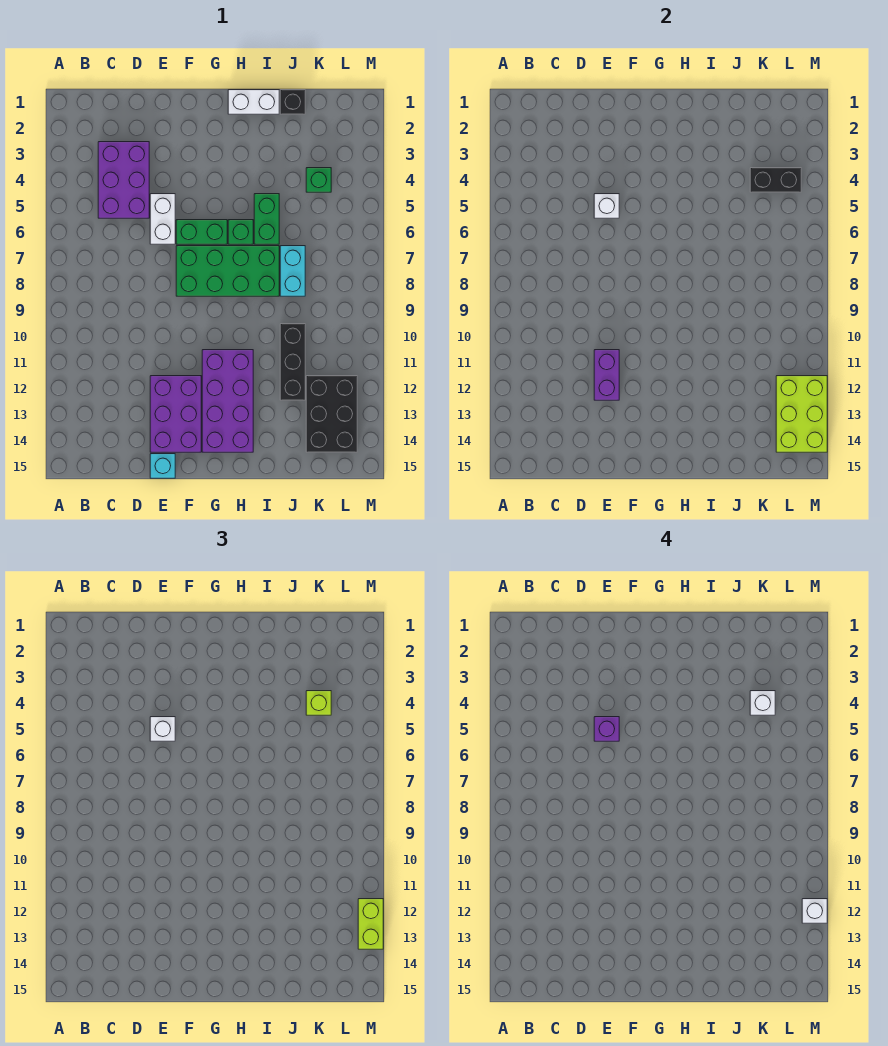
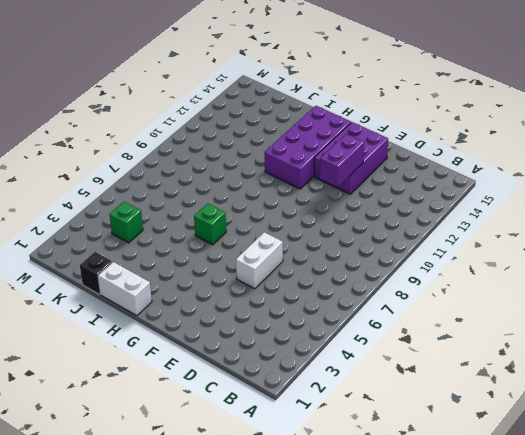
none -> purple brick C3:D5 level 1
none -> cyan brick E15 level 1
none -> green brick F6:G6 level 1

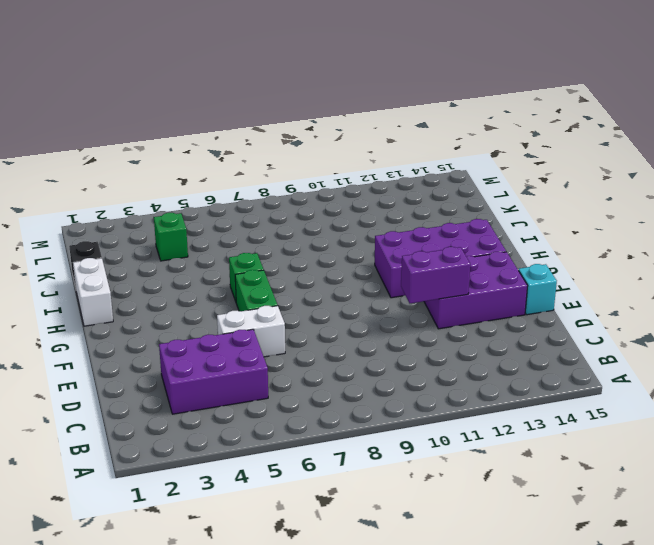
none -> green brick F7:I8 level 1
none -> green brick I5:I6 level 1
none -> cyan brick J7:J8 level 1

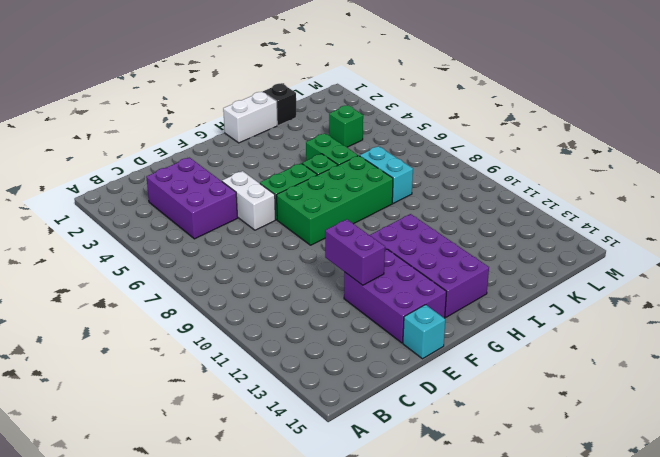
none -> black brick J10:J12 level 1
none -> black brick K12:L14 level 1
none -> white brick E5 level 2

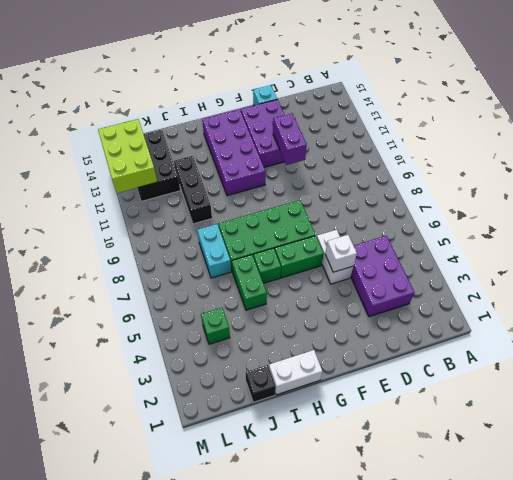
none -> black brick K4:L4 level 2
none -> white brick E5 level 3
none -> lime brick K4 level 3

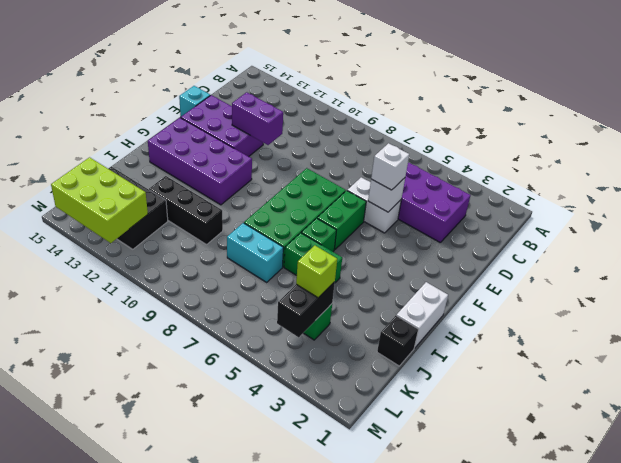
none -> lime brick M12:M13 level 3
none -> purple brick E5 level 4
none -> white brick K4 level 4

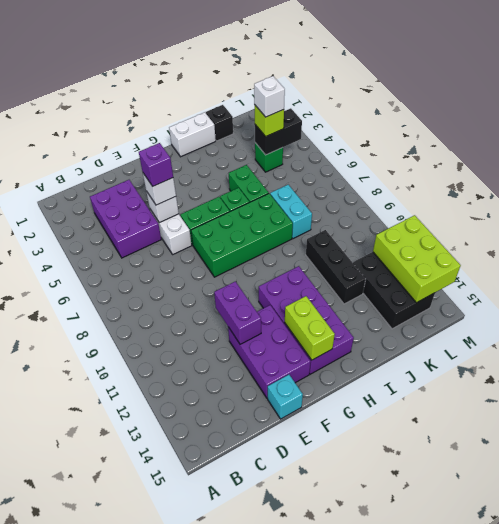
lime brick G13:G14 level 2 -> lime brick M12:M13 level 3
none -> white brick M12 level 4

